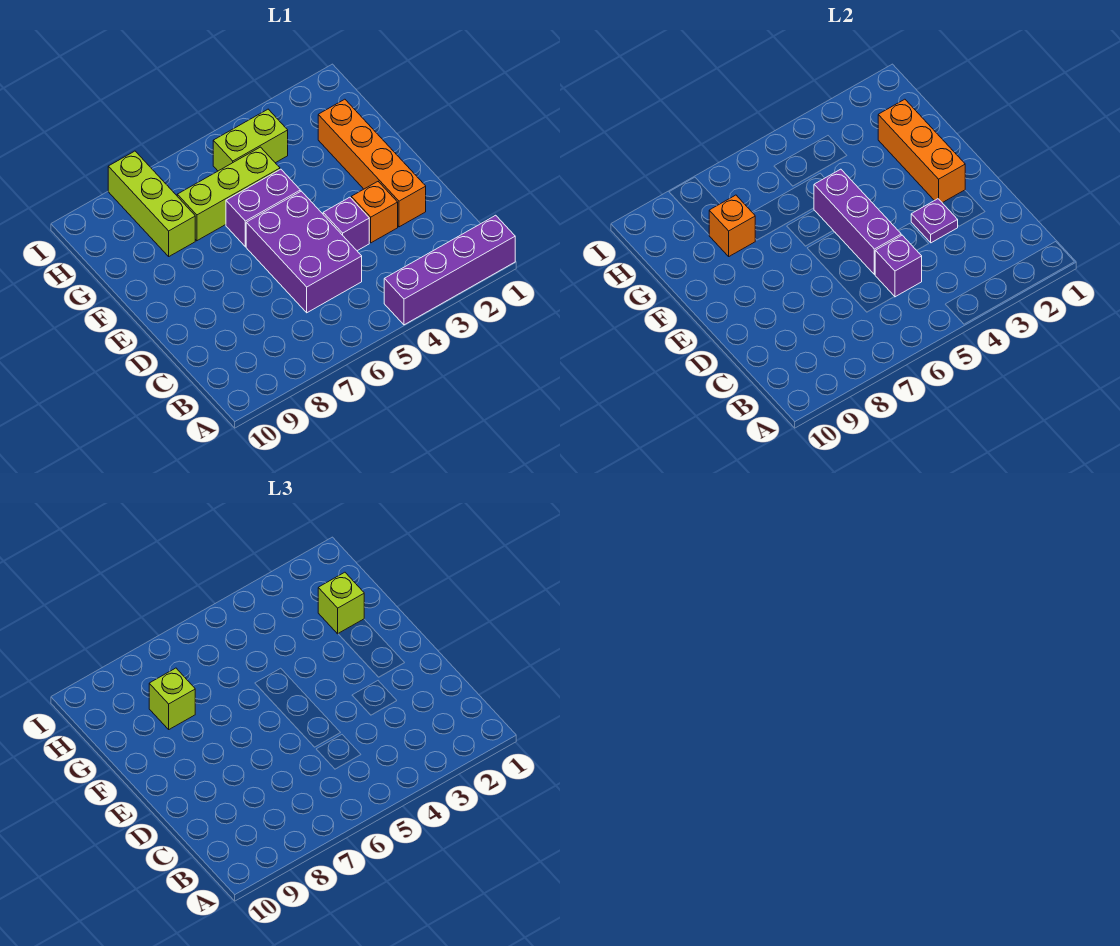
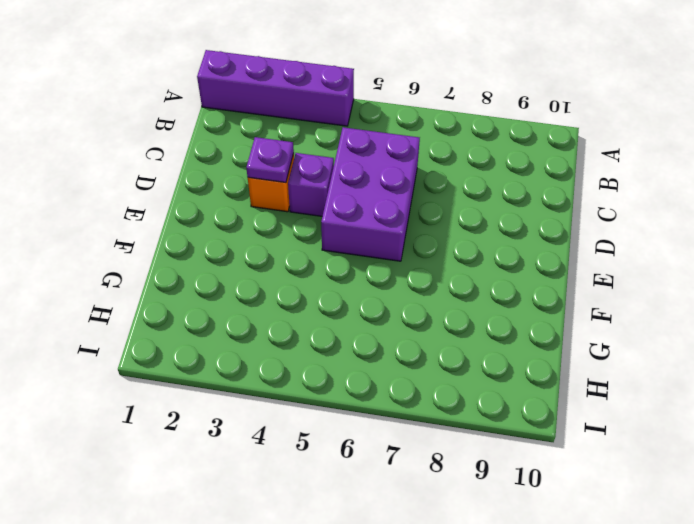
none -> orange brick D2:G2 level 1
none -> purple brick F5:F6 level 1
none -> lime brick G5:G7 level 1

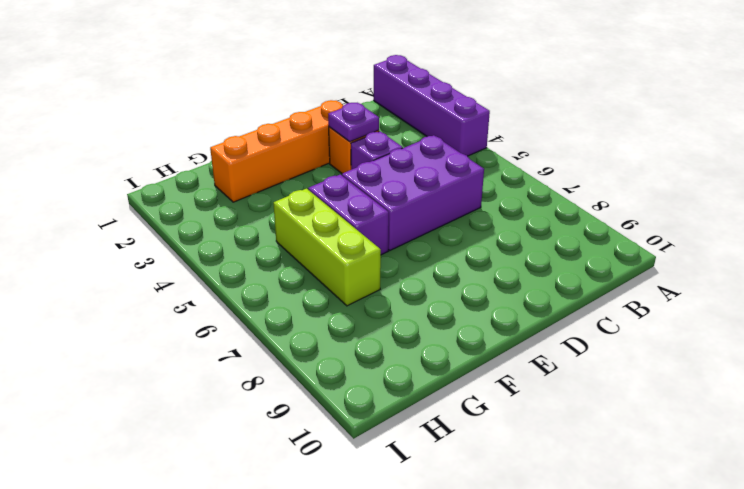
none -> lime brick G8:I8 level 1
none -> lime brick H4:H5 level 1
none -> purple brick C5 level 2

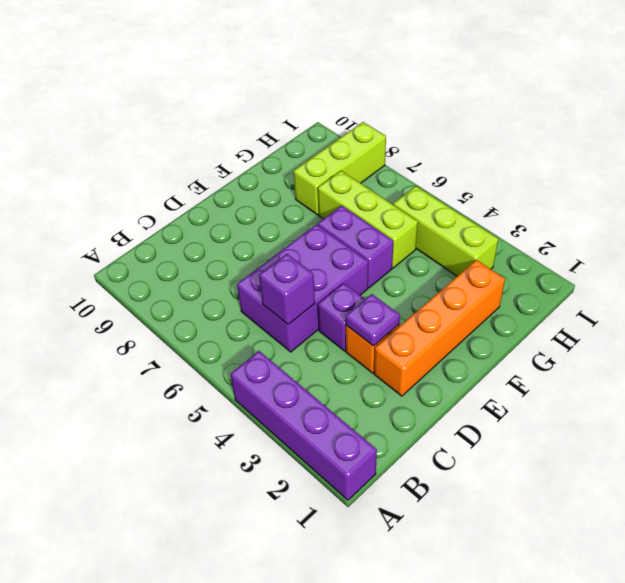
lime brick H3:H5 level 1 -> lime brick H4:H5 level 1
none -> purple brick D5:F5 level 2
none -> orange brick E2:G2 level 2
none -> orange brick G8 level 2

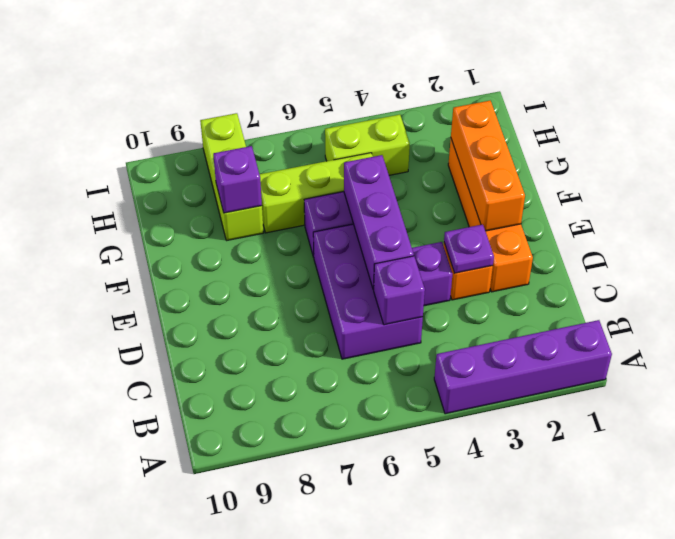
purple brick G8 level 2 -> orange brick G8 level 2
none -> lime brick G2 level 3
none -> lime brick G8 level 3

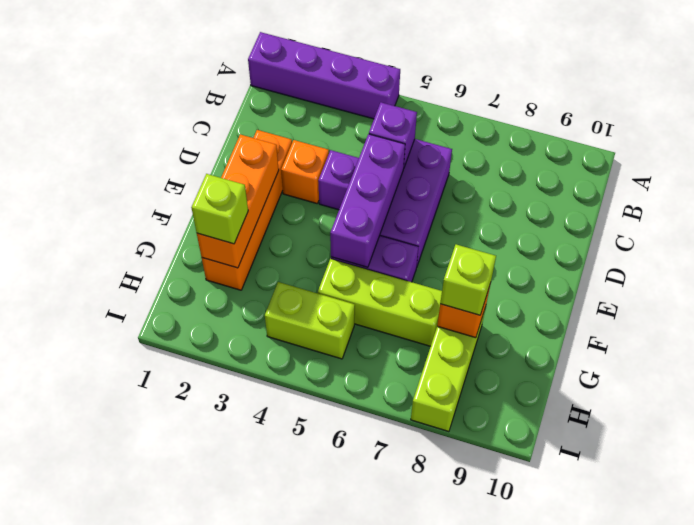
none -> purple plate D3 level 2

